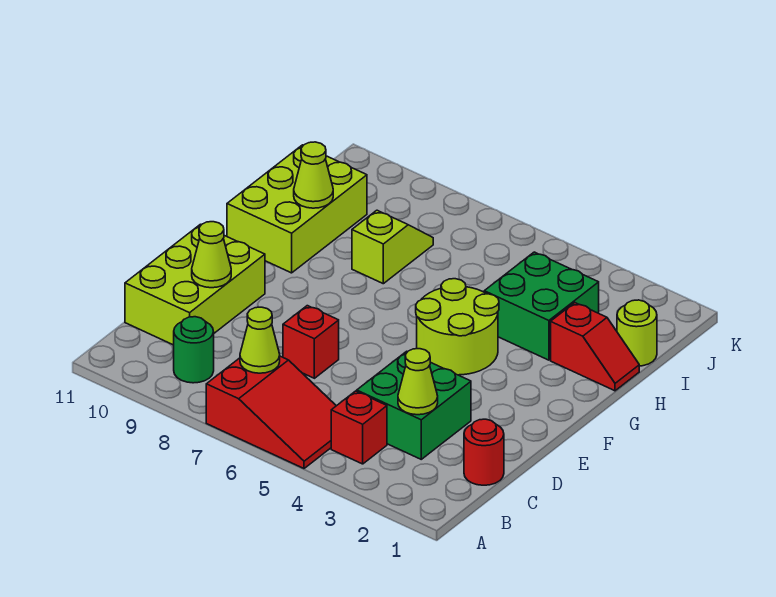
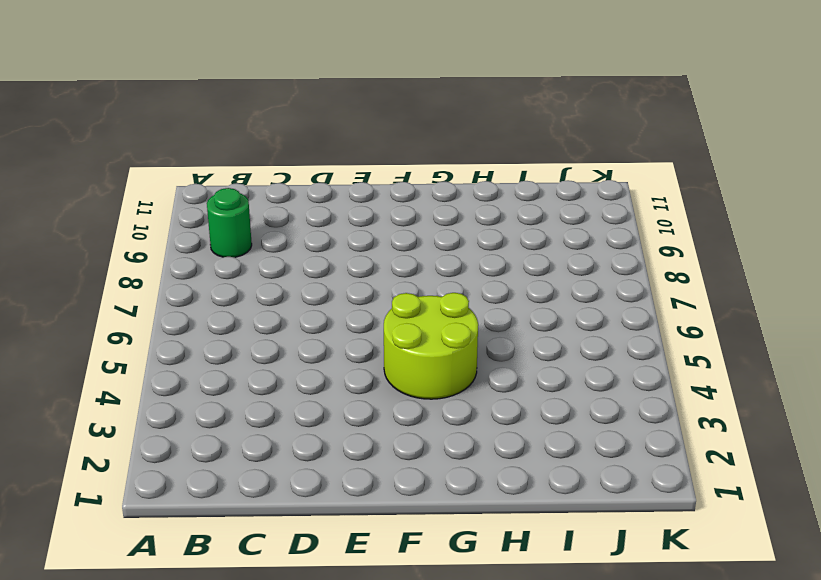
none -> red slope A5:B7 level 1 top 7
none -> red brick B4 level 1
none -> red round brick C1 level 1

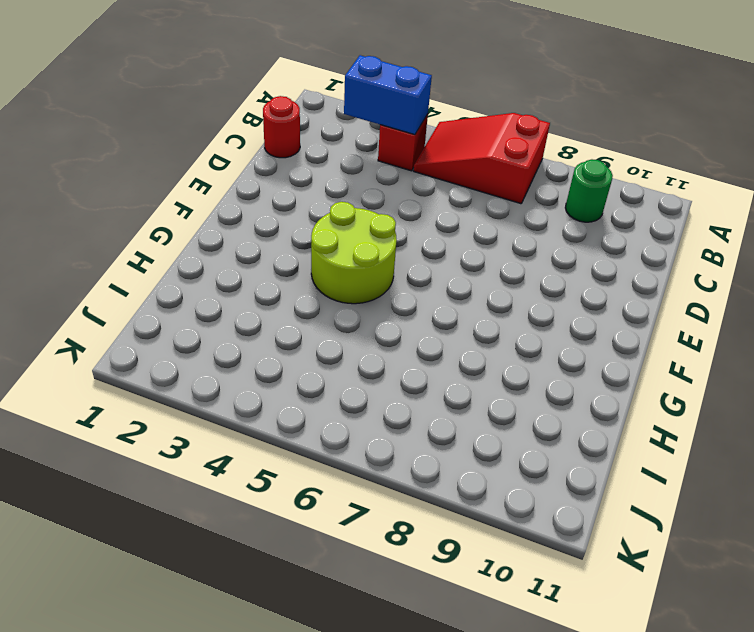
blue brick B3:B4 level 2 -> none
none -> green brick C3:D4 level 1
none -> lime brick C10:E11 level 1
none -> red brick D7 level 1

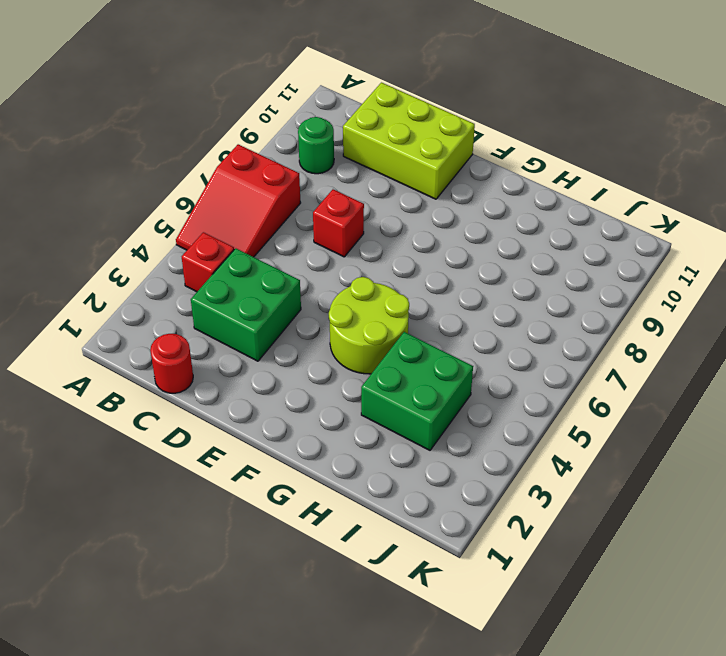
none -> lime brick G10:I11 level 1
none -> red slope H1:H2 level 1 top 2
none -> lime slope H8:I8 level 1 top H

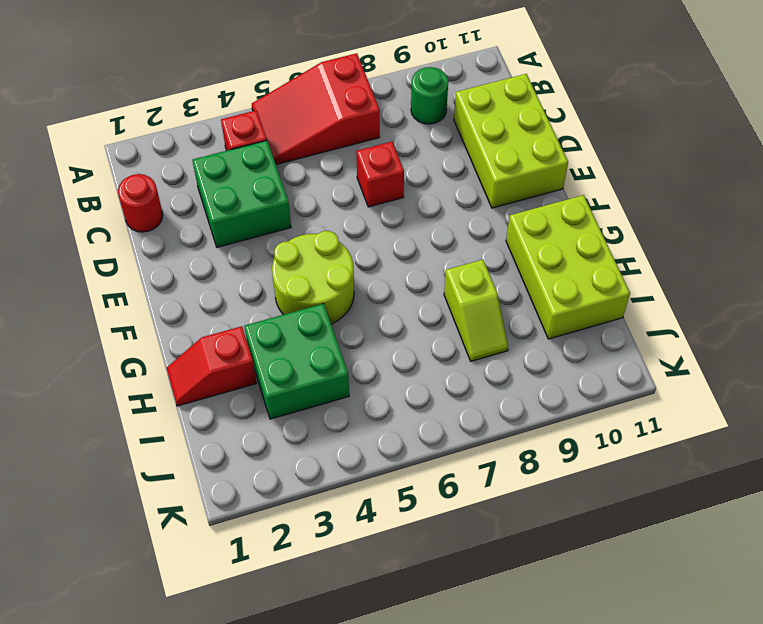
none -> lime round brick I1 level 1
none -> lime cone B7 level 2
none -> lime cone C3 level 2

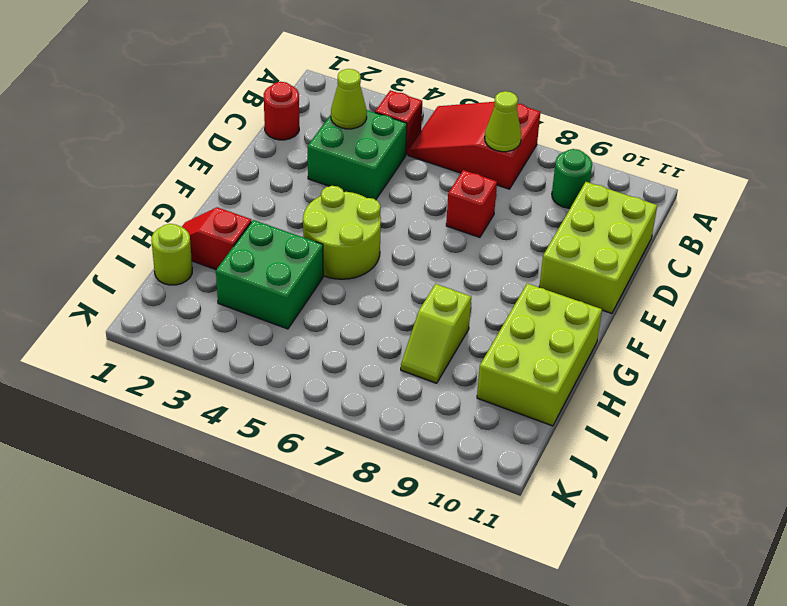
none -> lime cone D10 level 2
none -> lime cone H10 level 2

